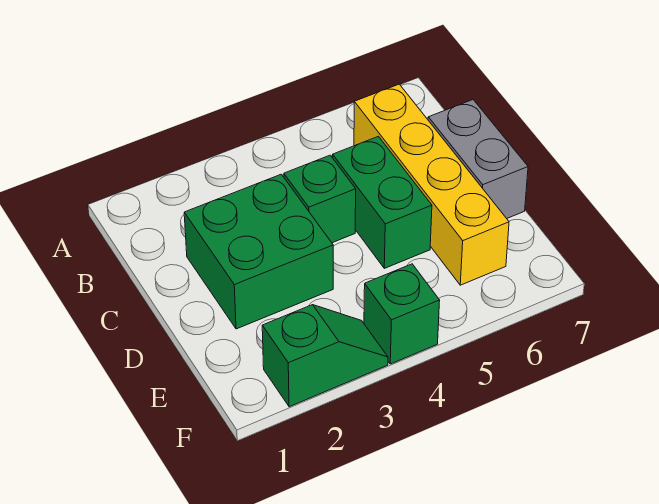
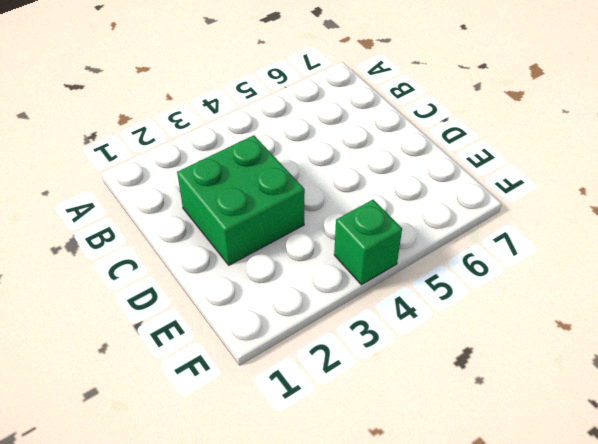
none -> yellow brick B6:E6 level 1
none -> green brick C4 level 1

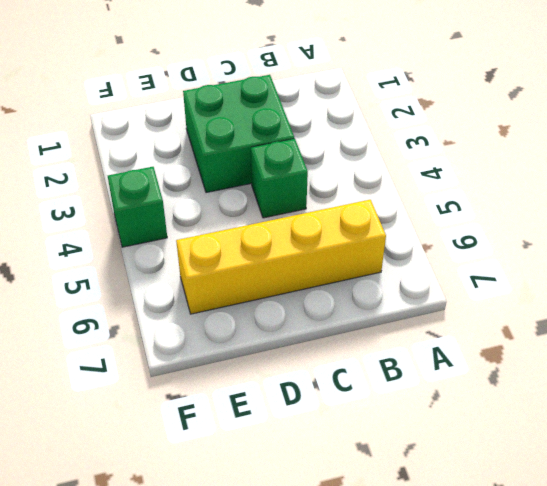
none -> green brick C5:D5 level 1
none -> grey brick C7:D7 level 1

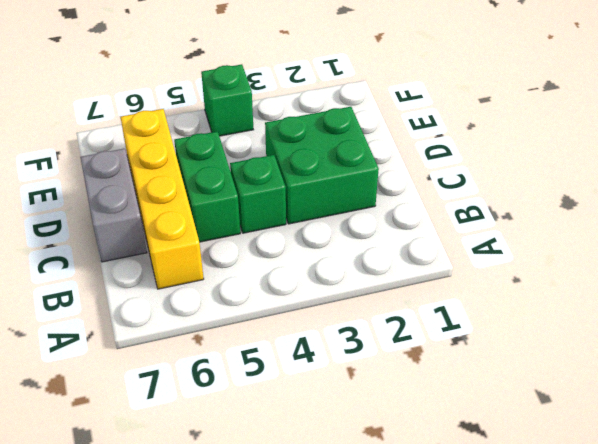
none -> green slope F2:F3 level 1 top 2

